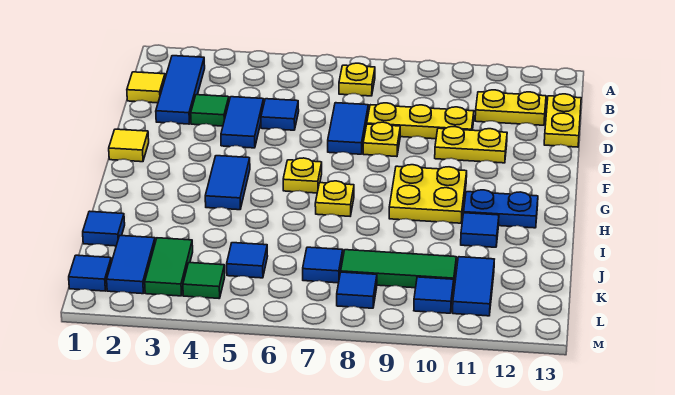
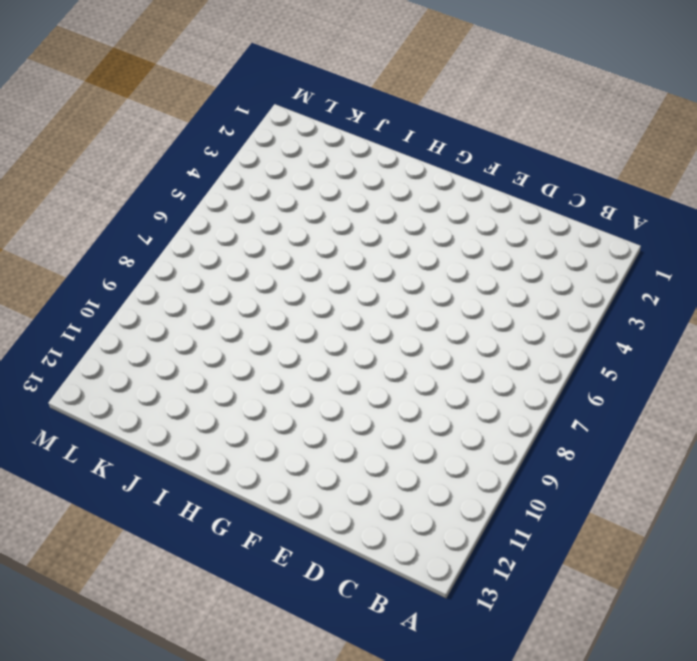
none -> blue tile B2:D2 level 1
none -> yellow plate B7 level 1
none -> yellow tile C1 level 1
none -> yellow plate C11:C12 level 1

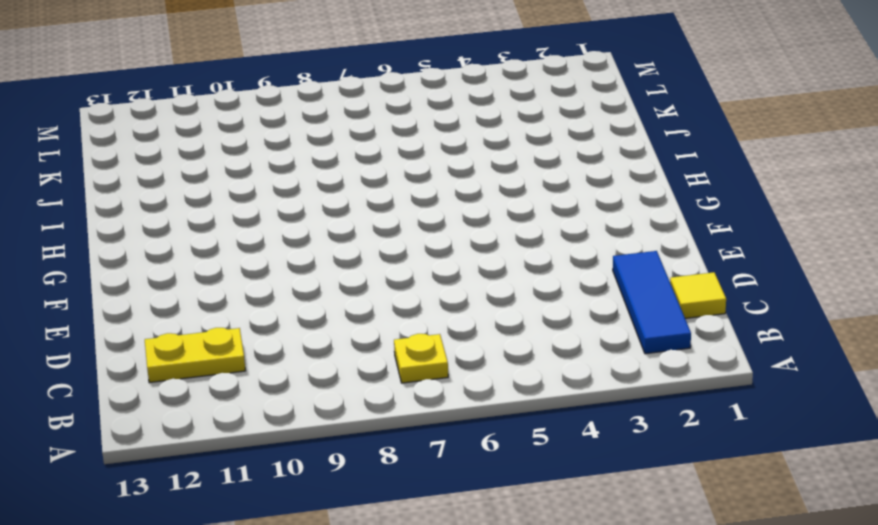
none -> yellow plate C13:D13 level 1
none -> green tile D3 level 1
none -> blue tile D4:E4 level 1
none -> blue tile D5 level 1

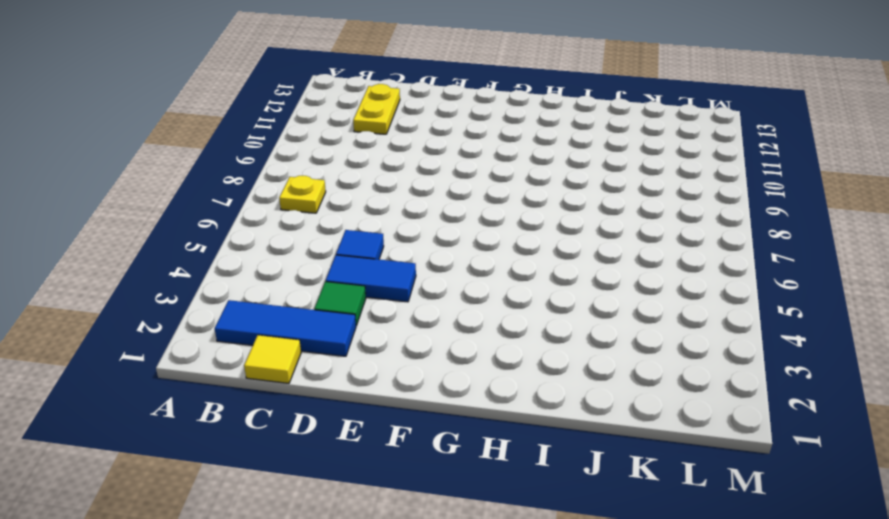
none -> yellow plate C13:D13 level 1
none -> blue tile D7:E7 level 1
none -> yellow plate D8:D10 level 1
none -> yellow plate E8 level 1

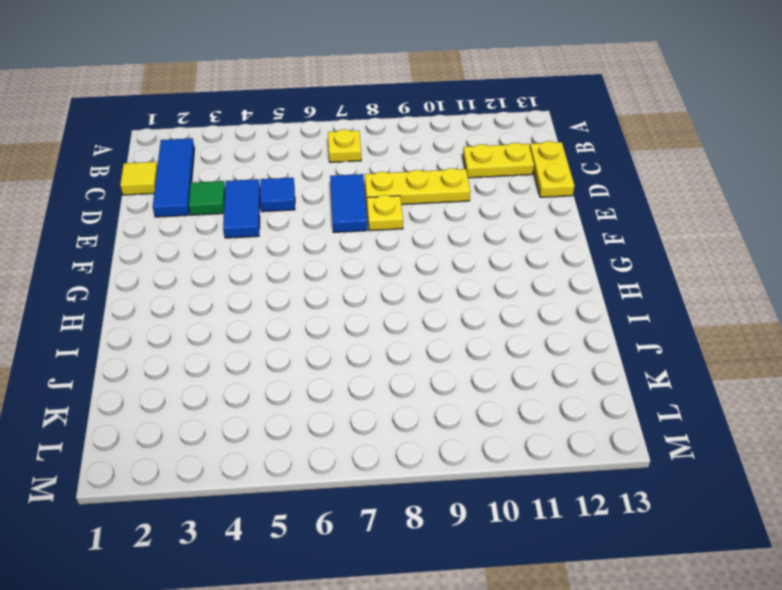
none -> yellow plate E10:E11 level 1
none -> yellow tile F1 level 1
none -> blue tile G4:H4 level 1
none -> yellow plate G6 level 1

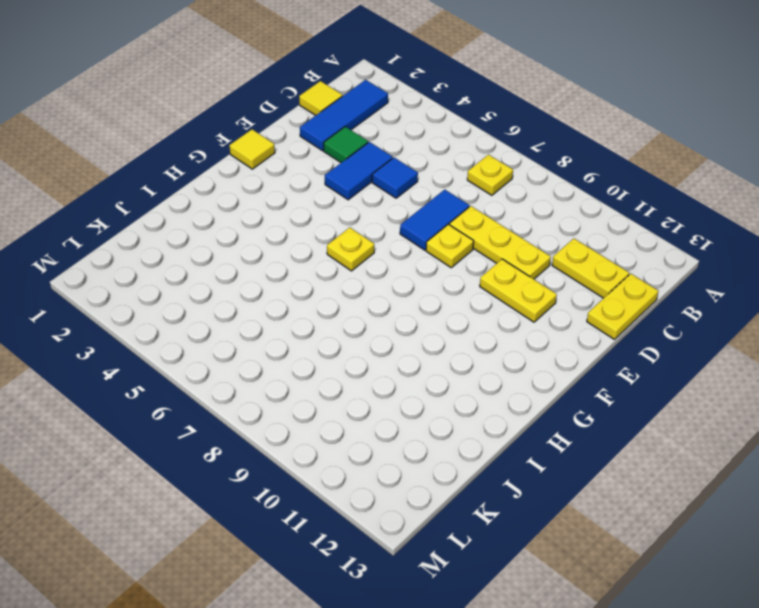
none -> blue tile G4:H4 level 1
none -> yellow plate G9:H10 level 1
none -> yellow plate H7 level 1
none -> blue plate H11:H12 level 1

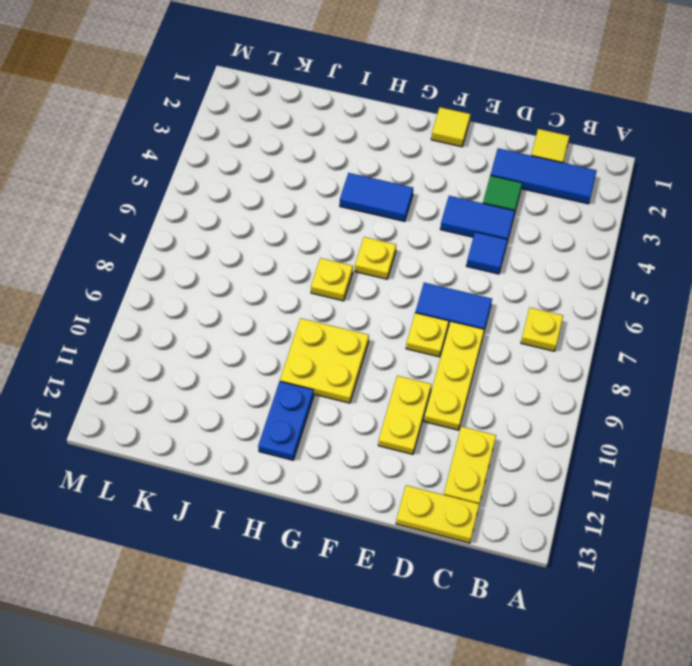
none -> blue tile I11 level 1
none -> blue tile J1 level 1
none -> blue tile K2:L2 level 1
none -> green tile K3:L3 level 1

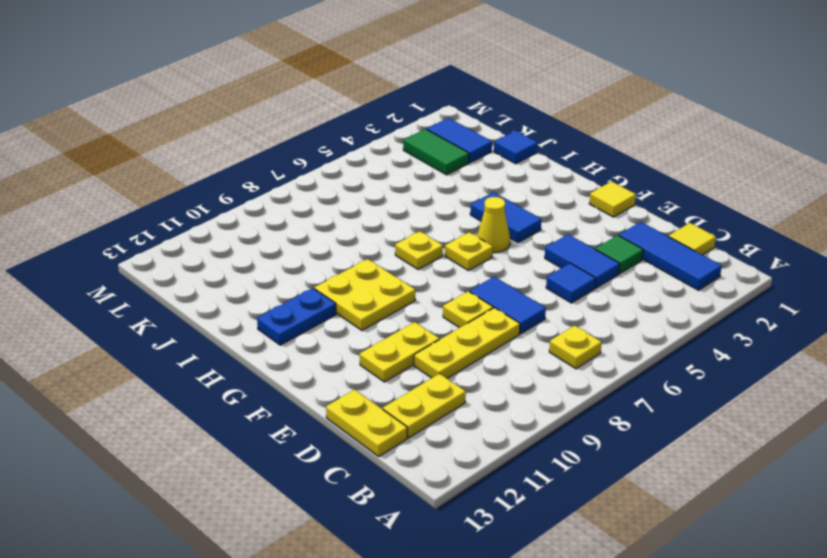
yellow cone G5 level 1 -> none
none -> blue tile I11 level 1
none -> blue tile K5 level 1
none -> blue tile K7 level 1
none -> green tile K8:K10 level 1

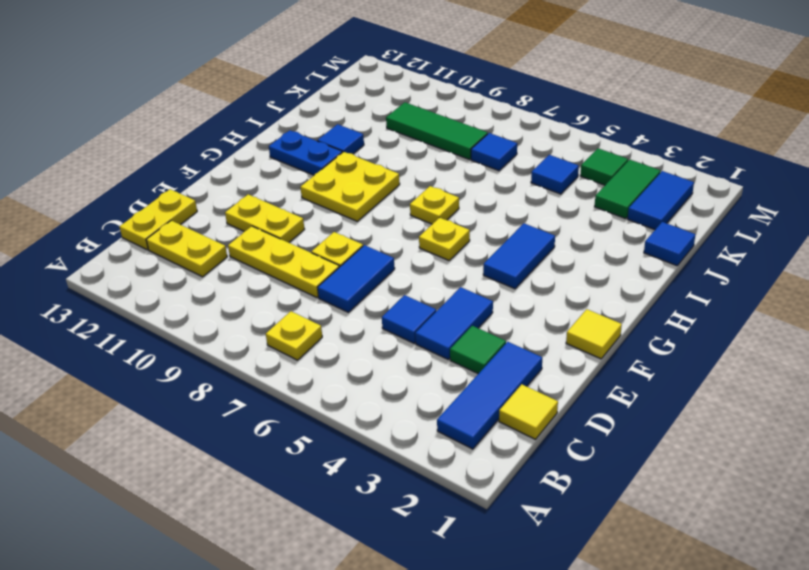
none -> blue tile K11:L11 level 1
none -> blue tile L1 level 1
none -> blue tile L8 level 1
none -> blue tile L10 level 1

